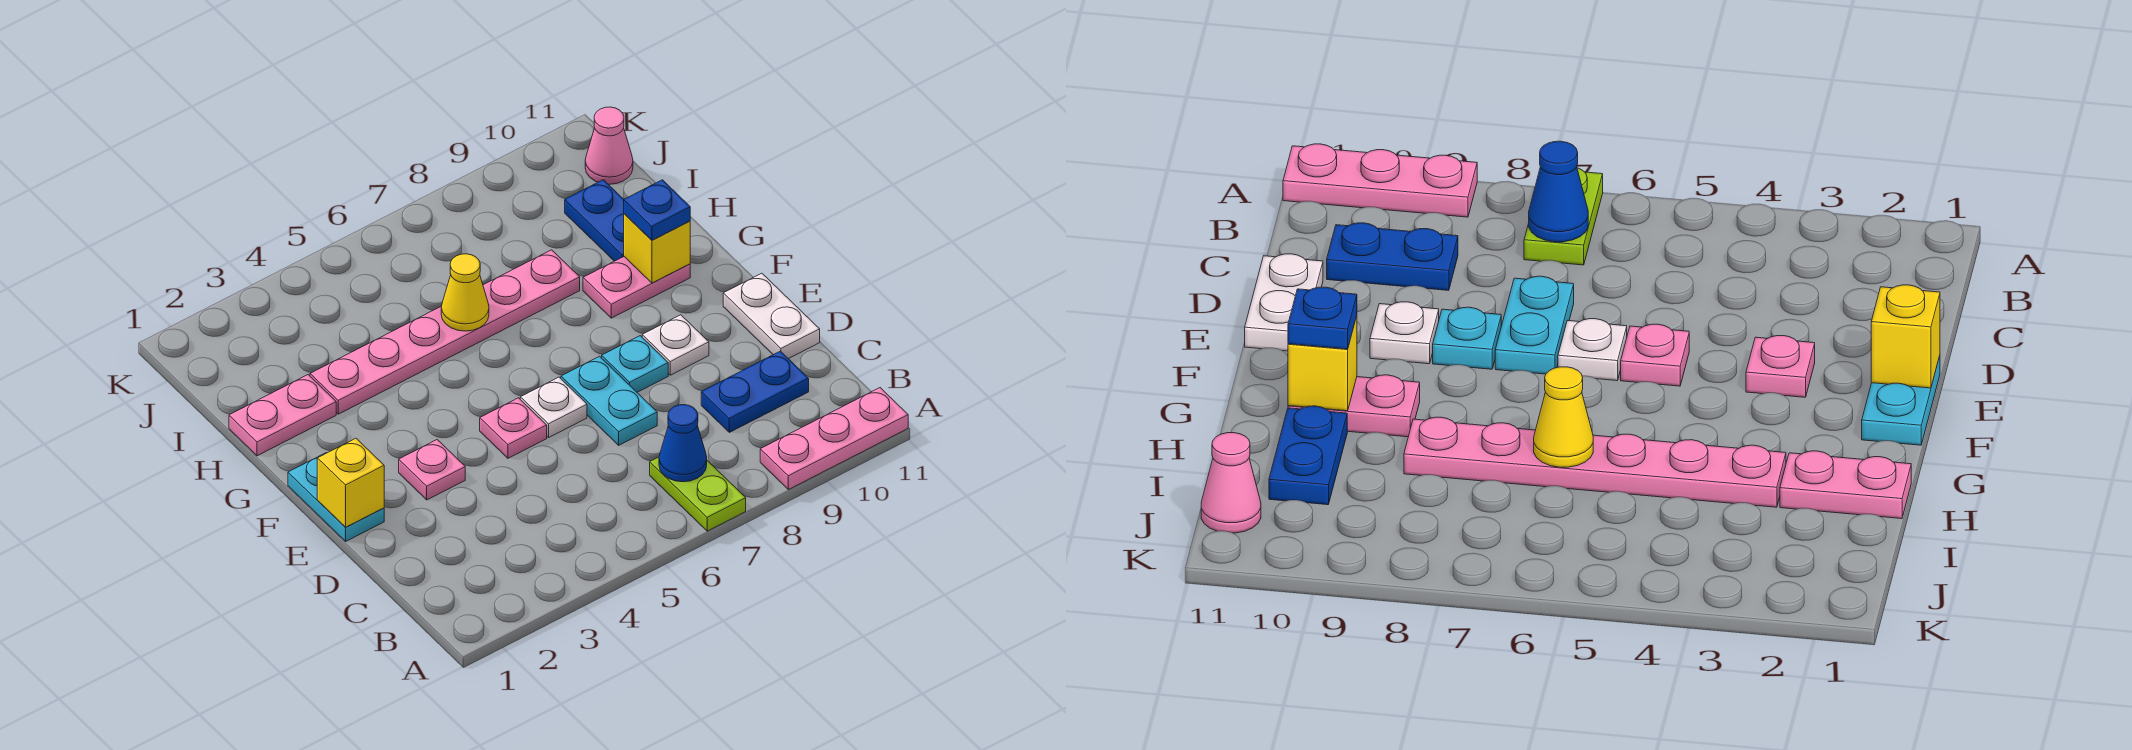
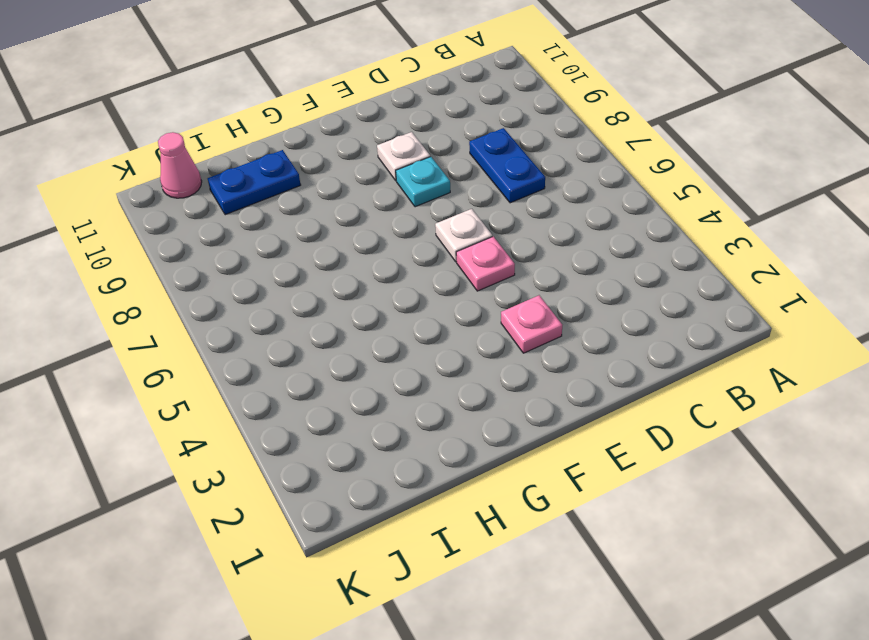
blue plate C7:C8 level 1 -> blue plate C9:C10 level 1
none -> lime plate A7:B7 level 1
none -> pink plate A9:A11 level 1
none -> cyan plate D7:E7 level 1

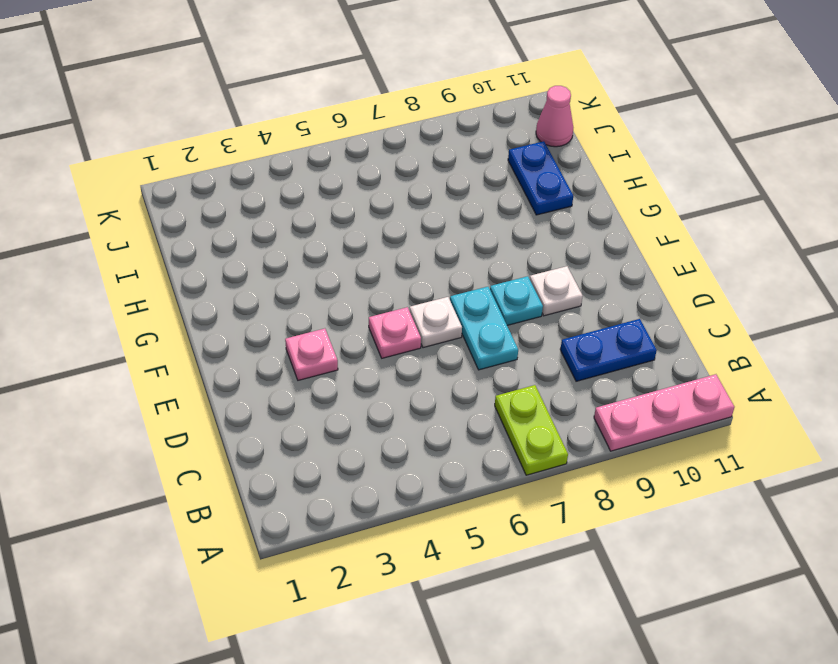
none -> white plate D11:E11 level 1
none -> cyan plate E1:F1 level 1
none -> pink plate G9:G10 level 1

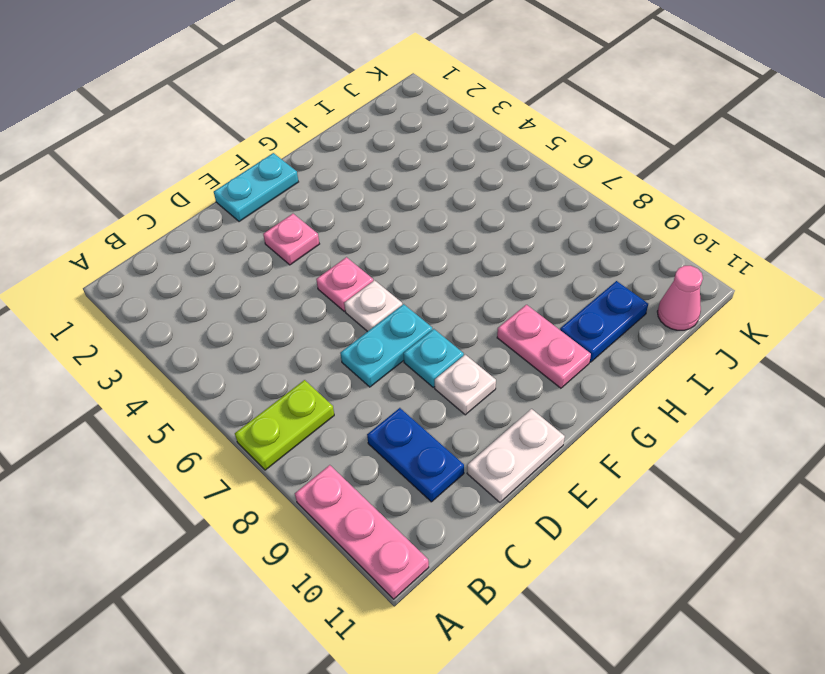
none -> pink plate H1:H2 level 1
none -> pink plate H3:H8 level 1
none -> blue cone B7 level 2

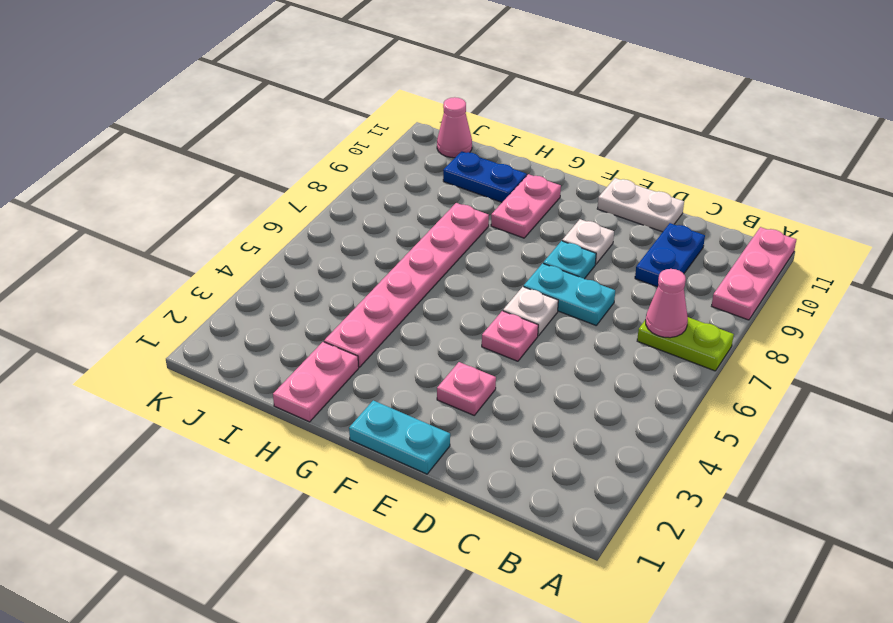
pink cone B7 level 2 -> blue cone B7 level 2
none -> yellow brick E1 level 2
none -> yellow brick G10 level 2
none -> yellow cone H6 level 2

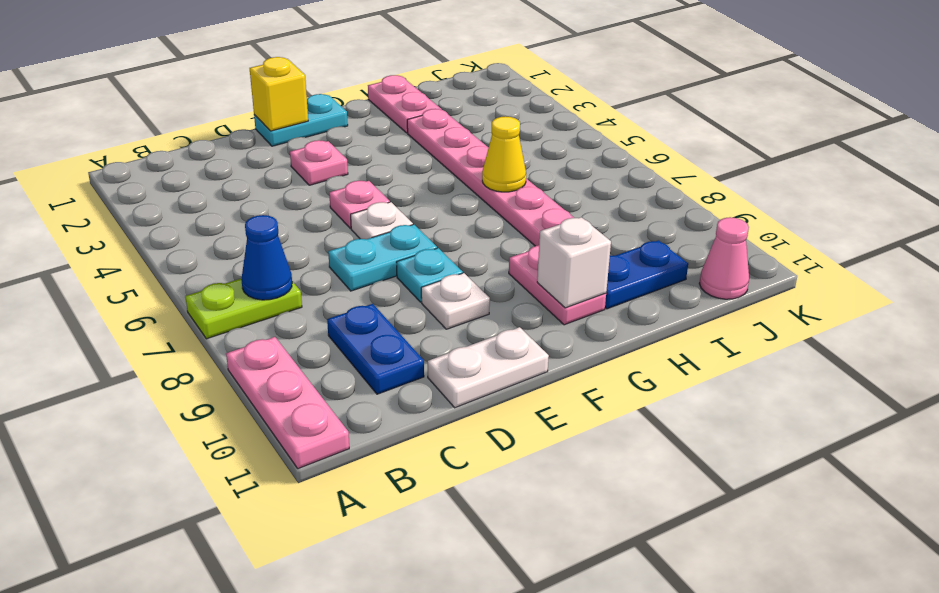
white brick G10 level 2 -> yellow brick G10 level 2
none -> blue plate G10 level 3

